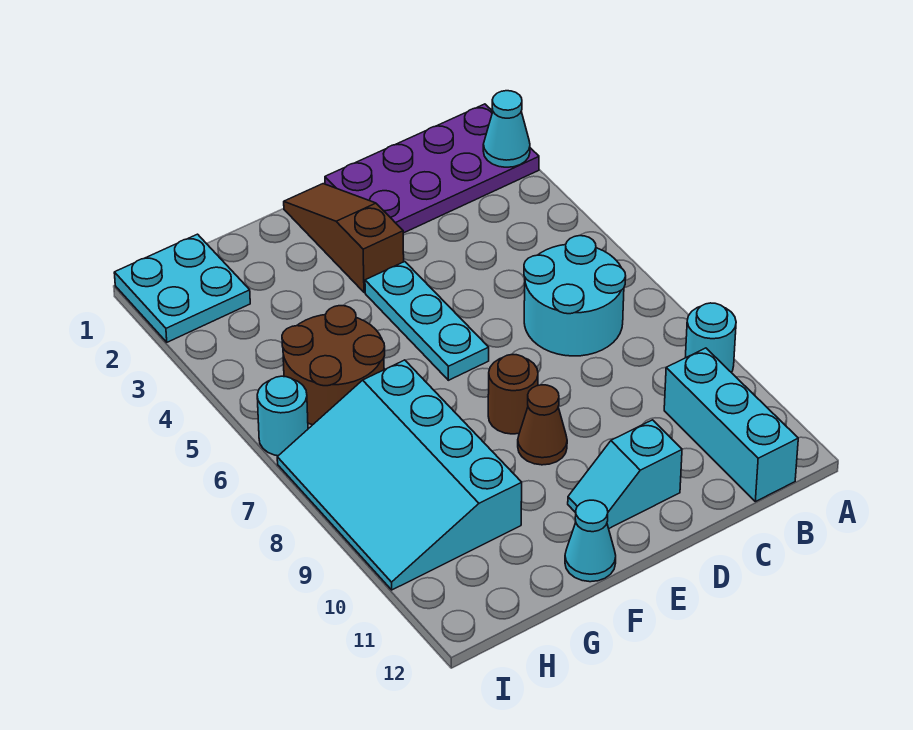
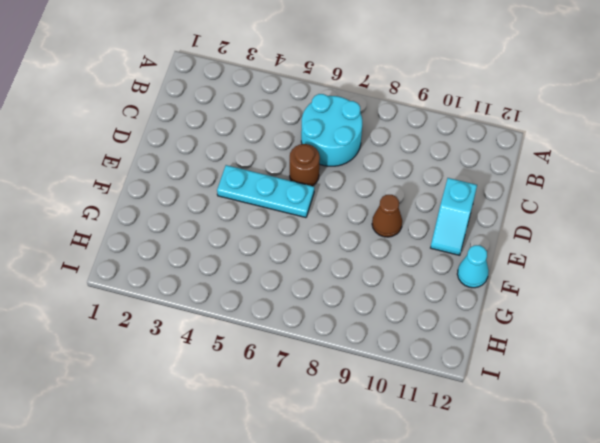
brown round brick D6 level 1 -> brown round brick E8 level 1
none -> purple plate A1:D2 level 1
none -> cyan round brick A9 level 1
none -> cyan brick B10:B12 level 1

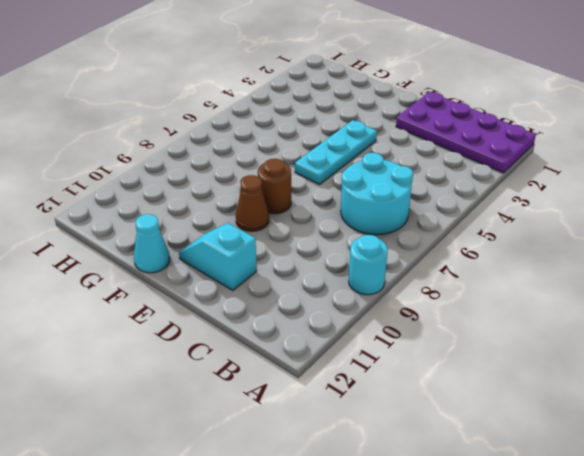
none -> cyan brick B10:B12 level 1
none -> brown slope E1:E3 level 1 top 3
none -> brown round brick G5:H6 level 1

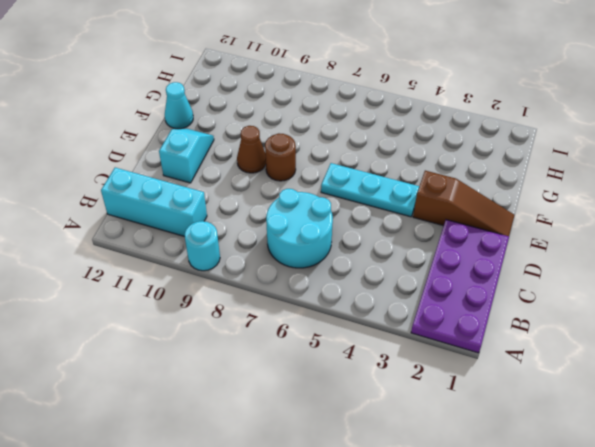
none -> brown round brick G5:H6 level 1
none -> cyan slope G7:I10 level 1 top G
none -> cyan plate H1:I2 level 1

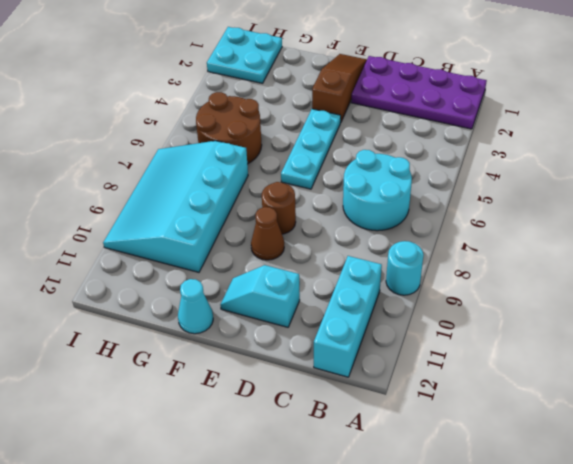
none -> cyan round brick I6 level 1
none -> cyan cone A2 level 2

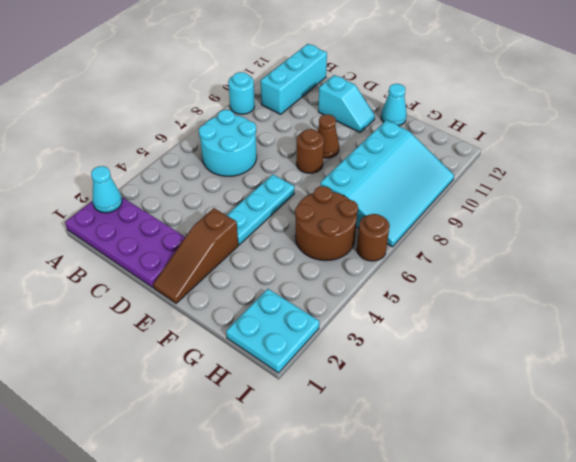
brown round brick I6 level 1 -> cyan round brick I6 level 1

